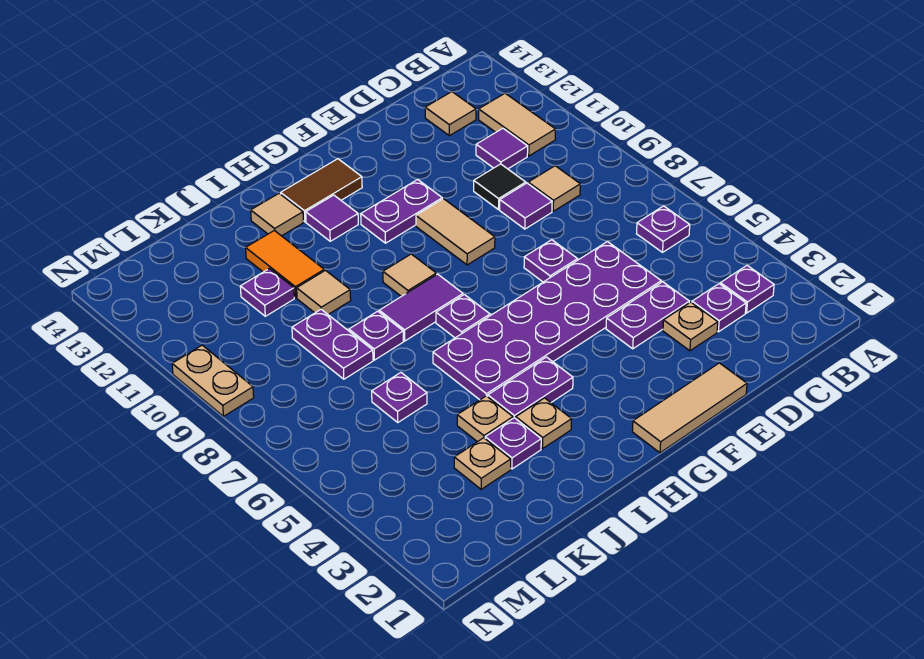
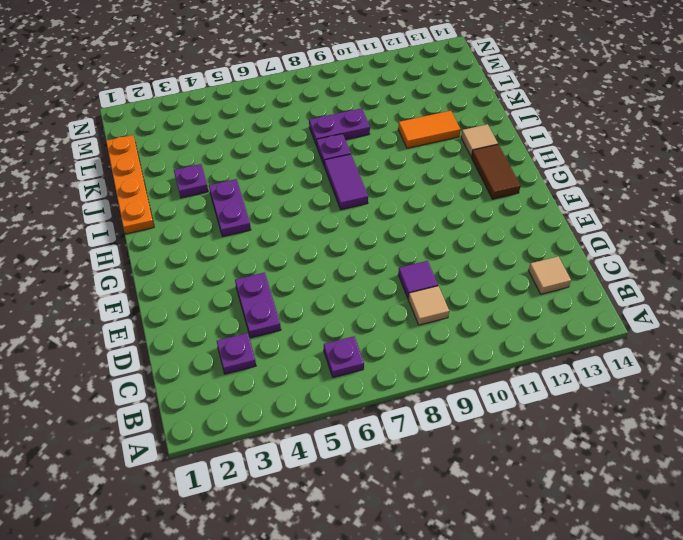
orange plate I1:L1 level 1 -> none
none -> purple plate B3 level 1
none -> tan tile B11:B12 level 1
none -> purple tile C11 level 1
none -> tan plate D3 level 1

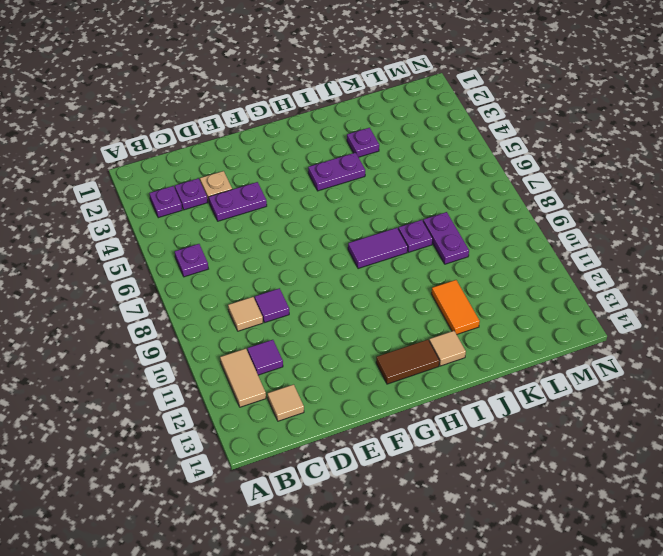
none -> purple plate D5:I6 level 1
none -> black tile D10 level 1
none -> tan tile E1:G1 level 1
none -> purple plate E7 level 1

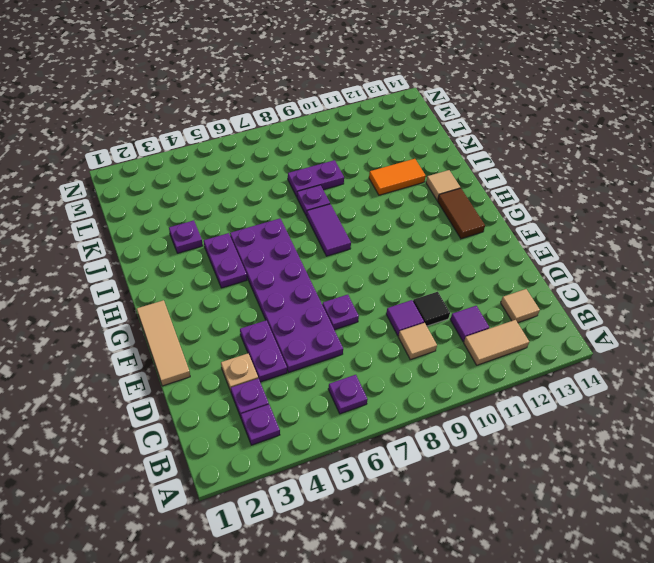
none -> tan tile F9:F10 level 1
none -> purple plate F11:G11 level 1
none -> purple plate H7 level 1
none -> tan tile H9 level 1

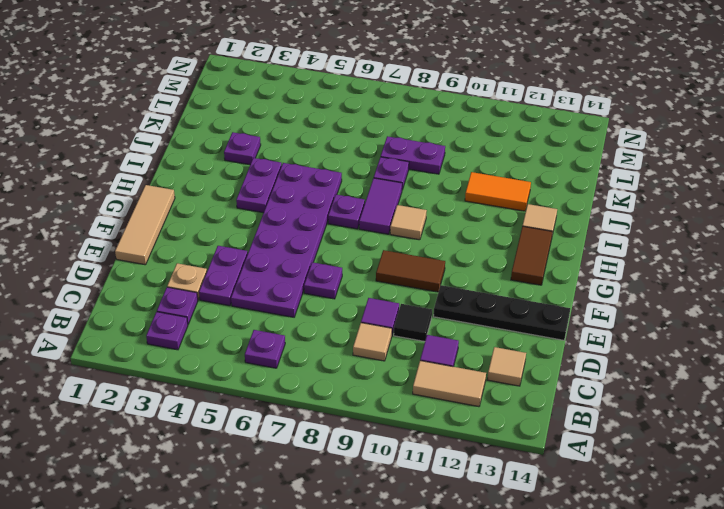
black plate E11:E14 level 1 -> none
brown tile F9:F10 level 1 -> tan tile F9:F10 level 1
none -> purple plate F11:G11 level 1
none -> purple tile H12 level 1
none -> tan plate I3 level 1
none -> tan plate J4 level 1

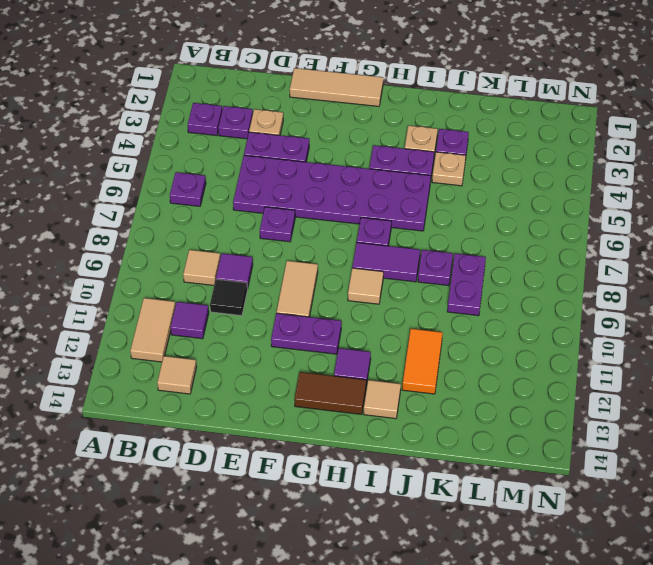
none -> tan tile J10 level 1
none -> tan plate K3 level 1
none -> purple plate K6 level 1
none -> purple plate K11 level 1

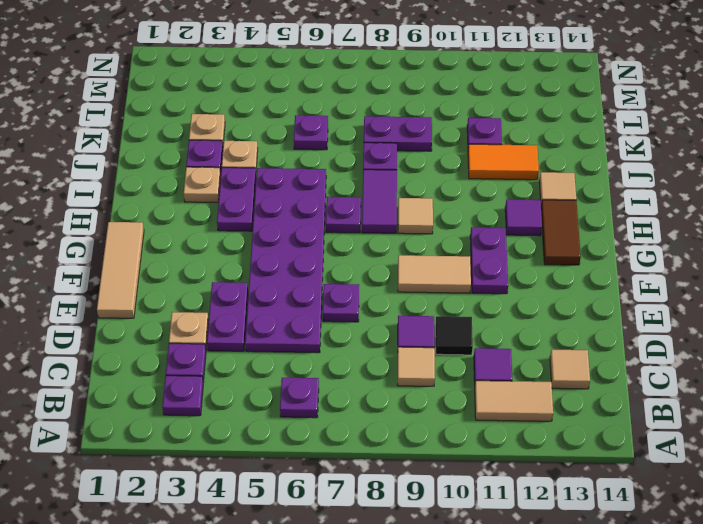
none -> tan tile J10 level 1
none -> tan plate N9:N10 level 1

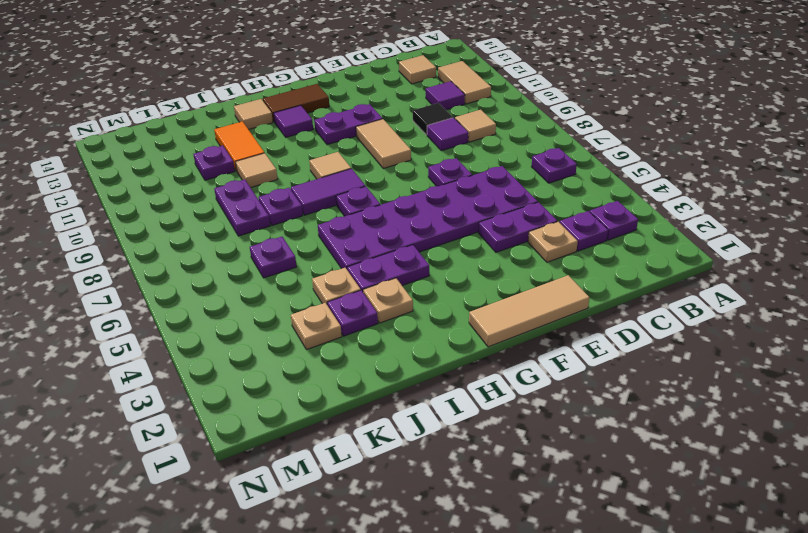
none -> tan plate N9:N10 level 1

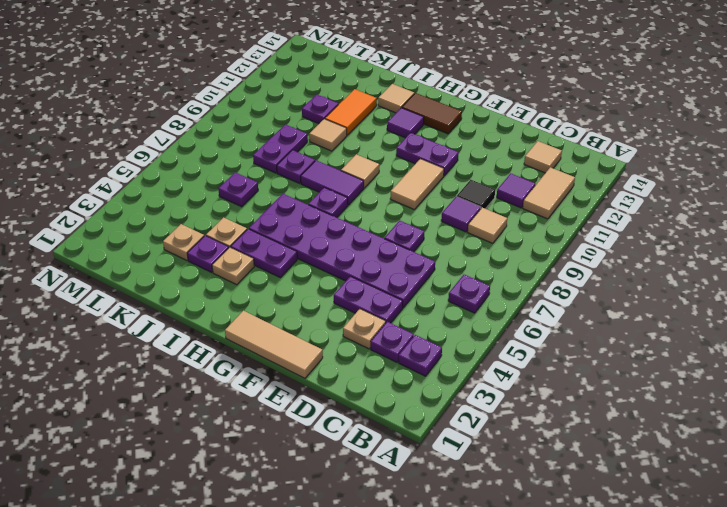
none -> tan plate N9:N10 level 1

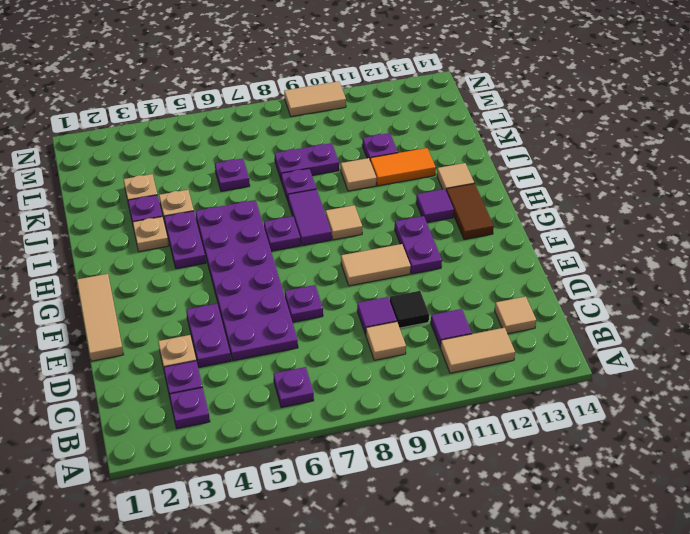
tan tile N9:N10 level 1 -> tan plate N9:N10 level 1

